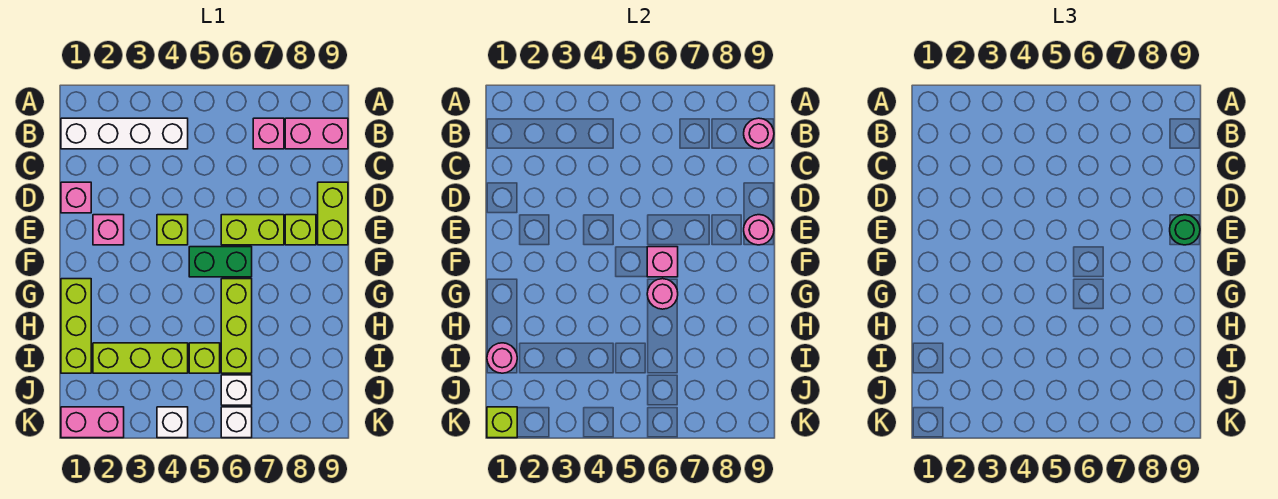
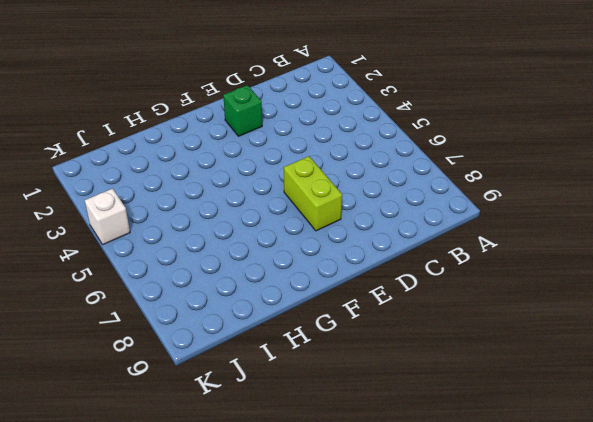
green brick E2 level 1 -> pink brick E2 level 1
none -> white brick B1:B4 level 1
none -> pink brick B7 level 1
none -> pink brick B8:B9 level 1

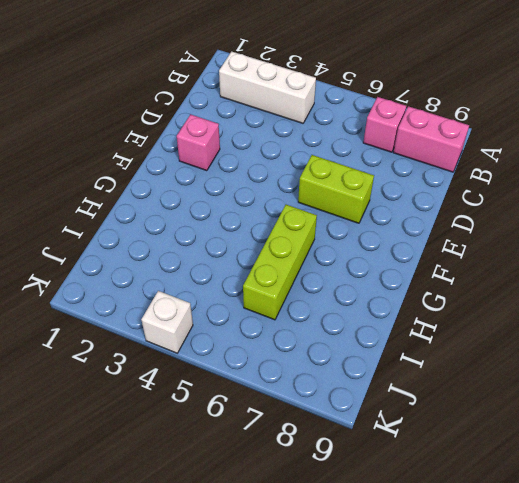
white brick B2:B4 level 1 -> white brick B1:B4 level 1
none -> pink brick D1 level 1
none -> lime brick D9:E9 level 1
none -> lime brick E4 level 1

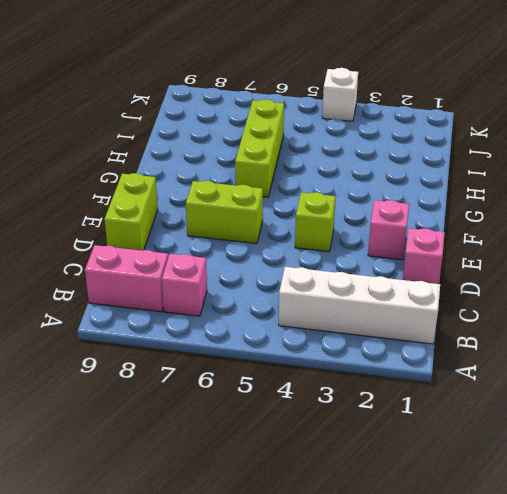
none -> lime brick E8 level 1
none -> green brick F5:F6 level 1
none -> lime brick G1:I1 level 1

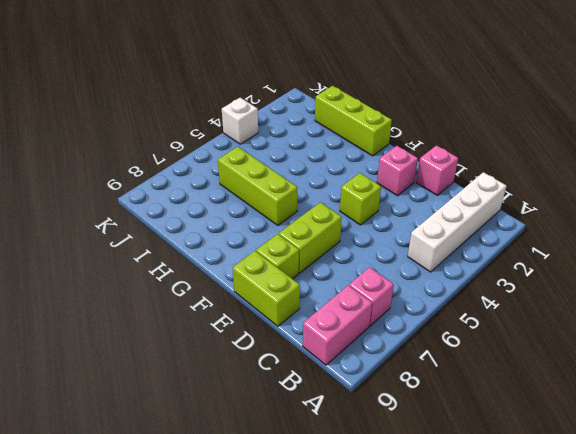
none -> green brick F5:F6 level 1
none -> lime brick I2:I4 level 1
none -> lime brick I5 level 1

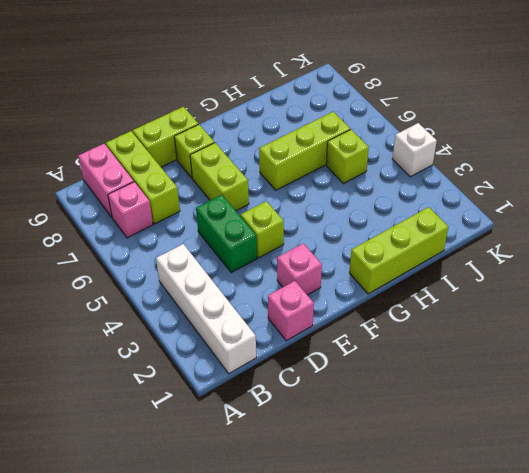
lime brick C7:C9 level 1 -> lime brick I2:I4 level 1
green brick D4:D5 level 1 -> green brick F5:F6 level 1
none -> white brick J6 level 1
none -> pink brick K1:K2 level 1
none -> white brick K6 level 1

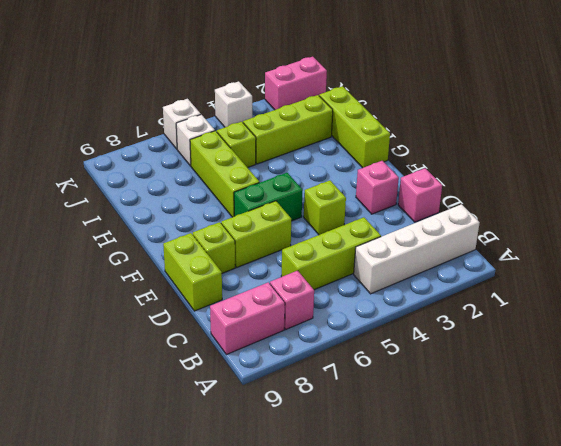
lime brick C4:C6 level 1 -> none
none -> pink round brick B9 level 2
none -> pink round brick E9 level 2
none -> pink brick F6 level 2

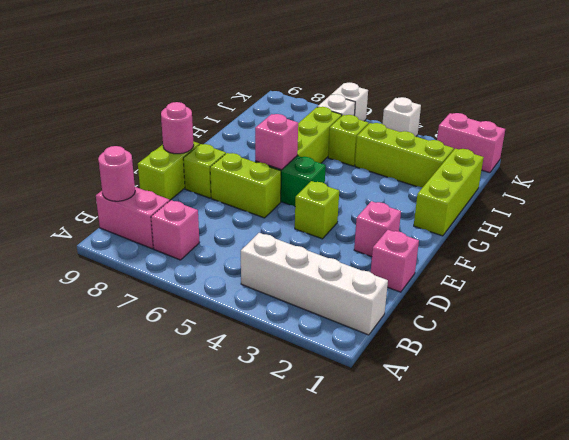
none -> pink round brick G6 level 2
none -> pink round brick I1 level 2
none -> lime brick K1 level 2

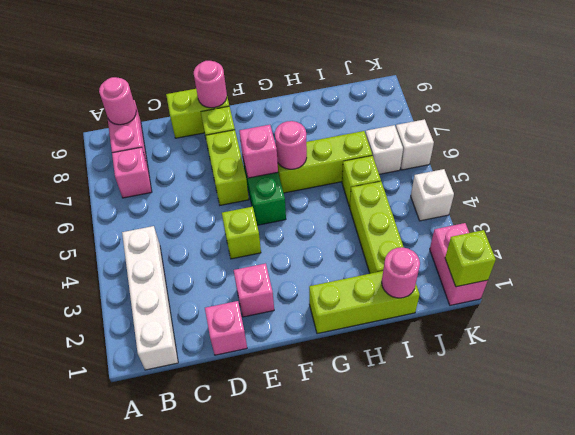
none -> green round brick E9 level 3

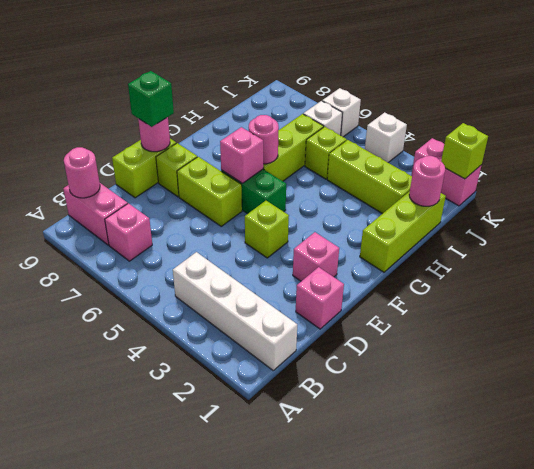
green brick E9 level 3 -> green round brick E9 level 3

